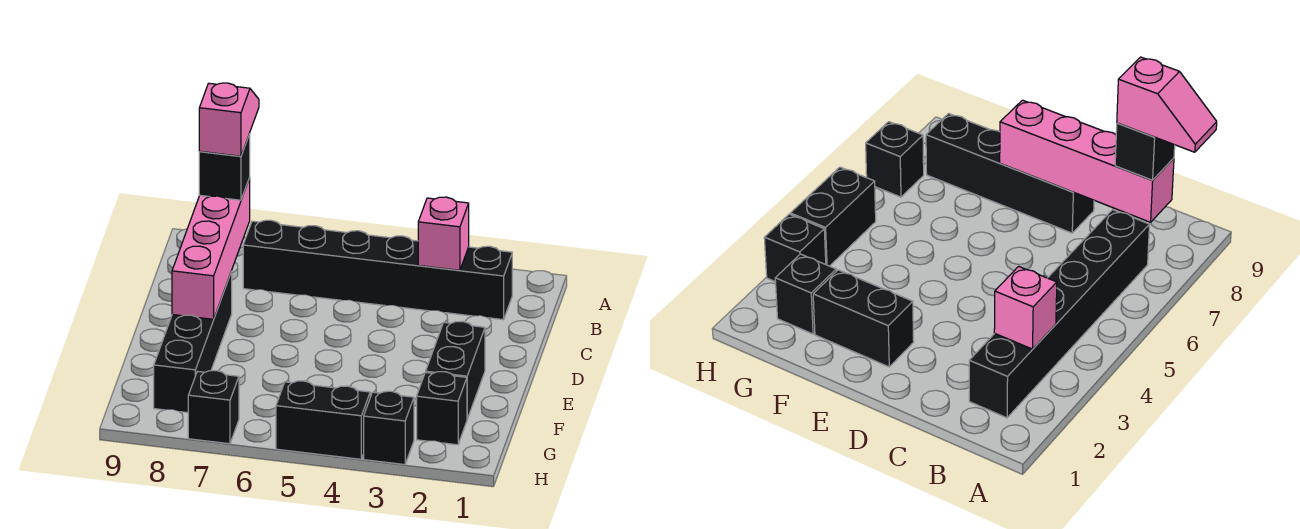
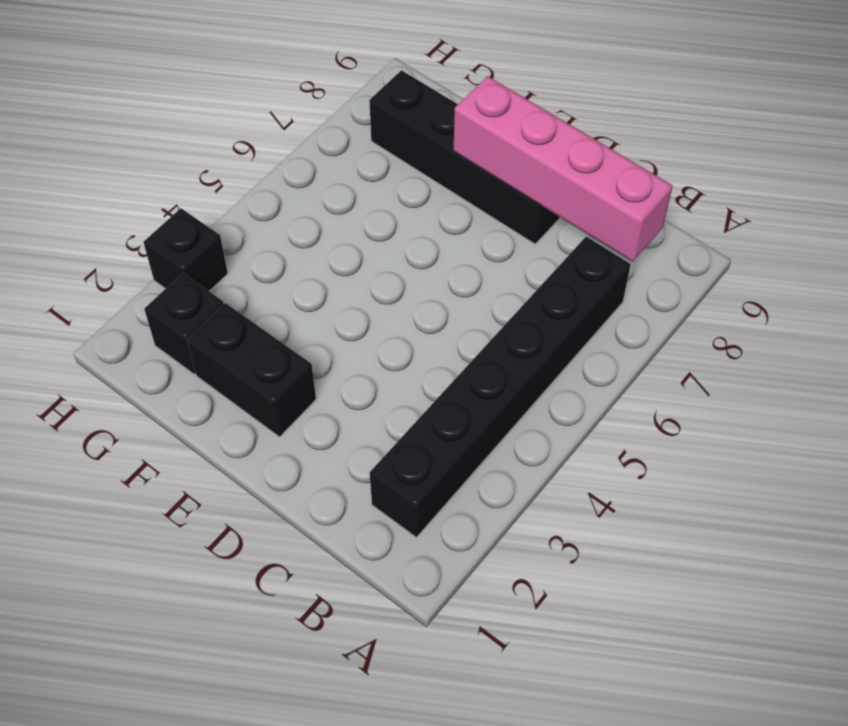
none -> black brick H4:H5 level 1
none -> black brick H7 level 1

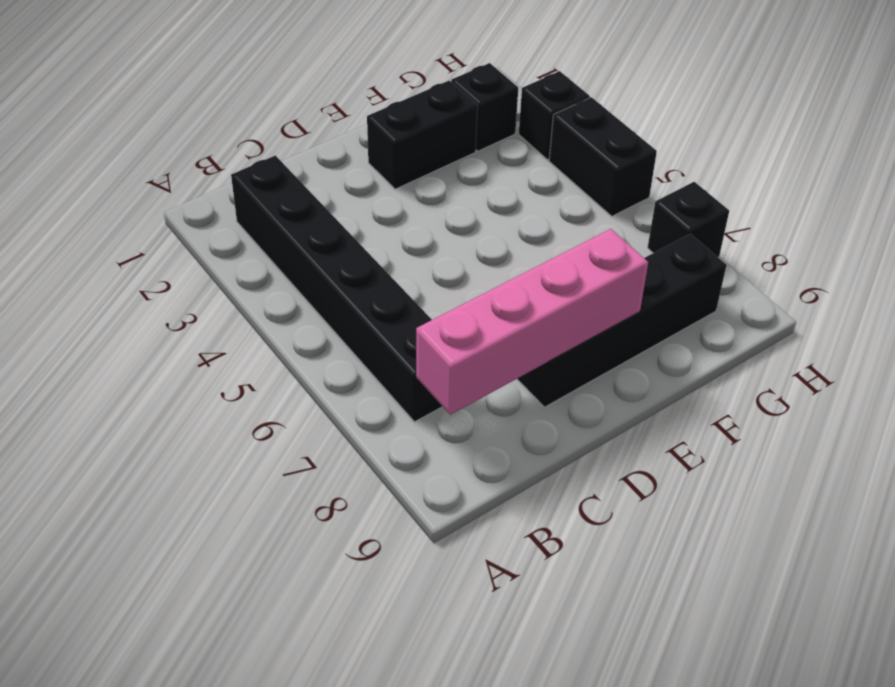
none -> pink brick B3 level 2
none -> black brick B8 level 3

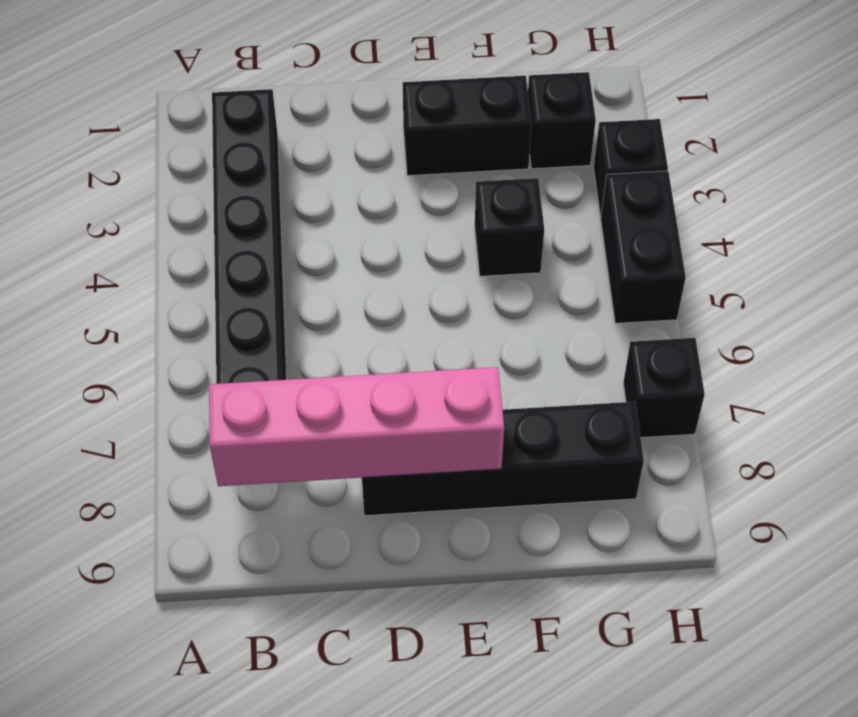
black brick F4 level 1 -> black brick B8 level 3
none -> pink brick B3 level 2
none -> pink slope A8:B8 level 4 top B

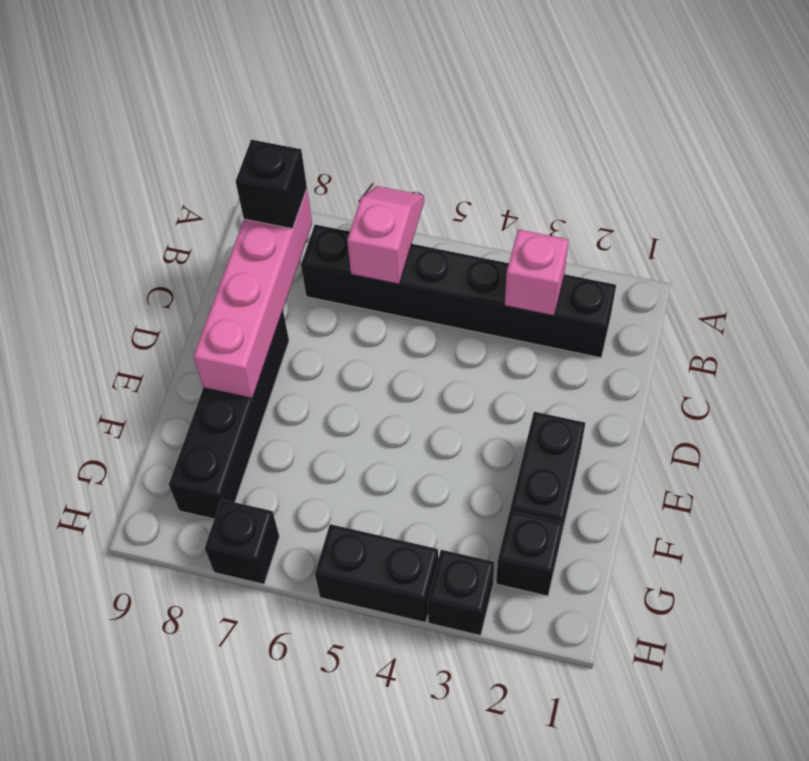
pink slope A6:B6 level 2 top B -> pink slope A8:B8 level 4 top B

